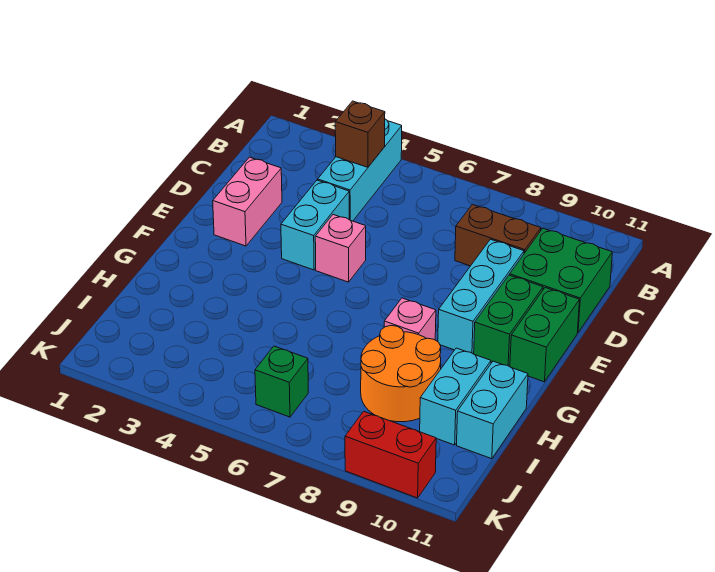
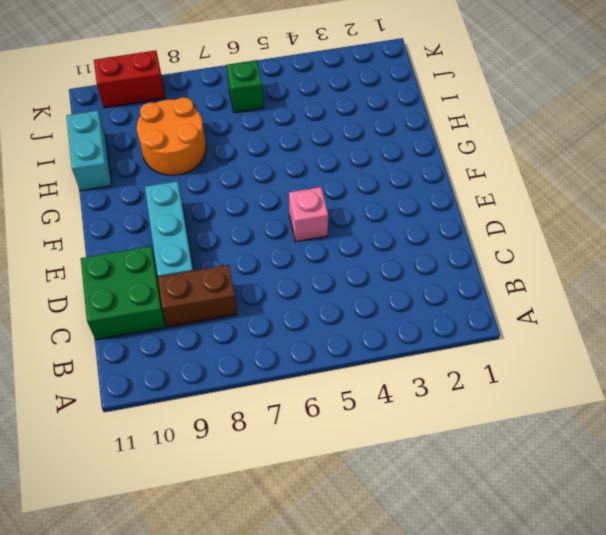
none -> cyan brick A4:C4 level 1
none -> pink brick D2:E2 level 1
none -> cyan brick D4:E4 level 1

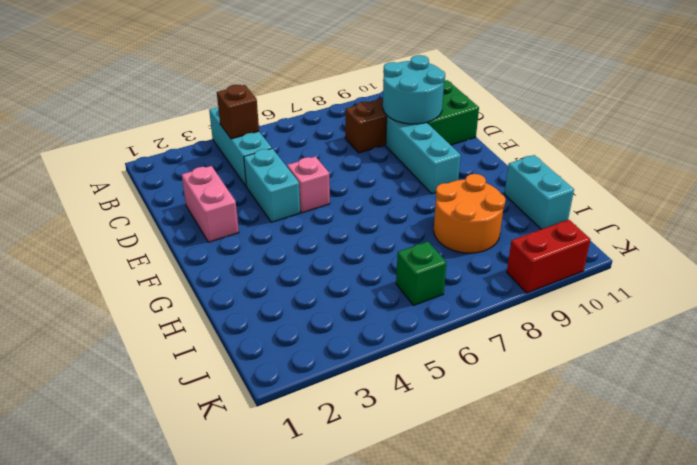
cyan round brick C9:D10 level 2 -> none
none -> green brick E10:F10 level 1
none -> green brick E11:F11 level 1
none -> pink brick G8 level 1

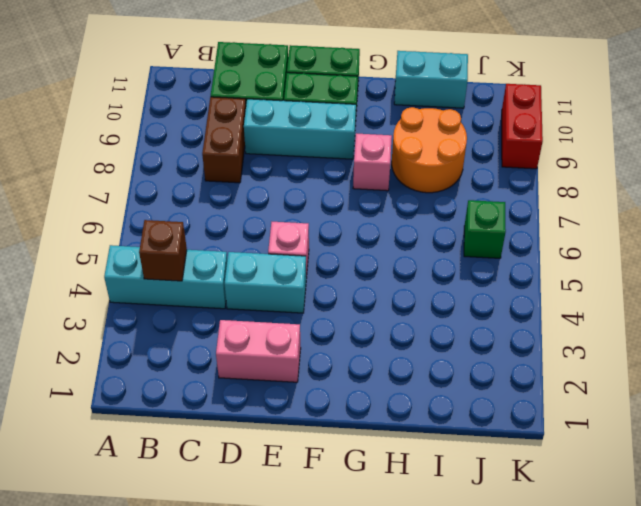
none -> cyan brick H10:I10 level 1

